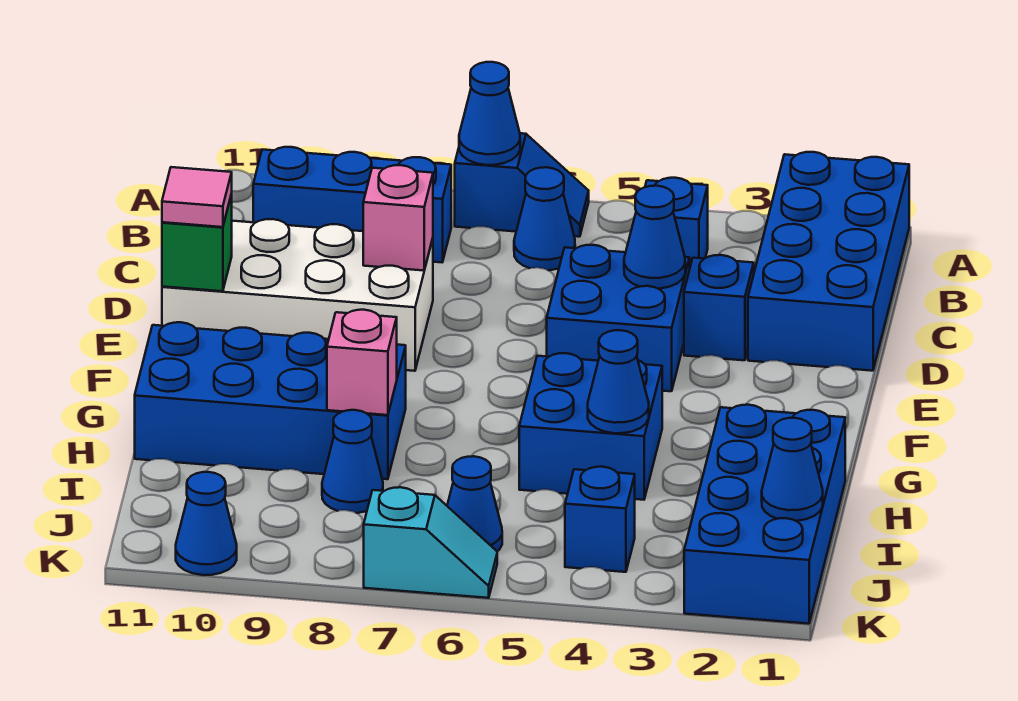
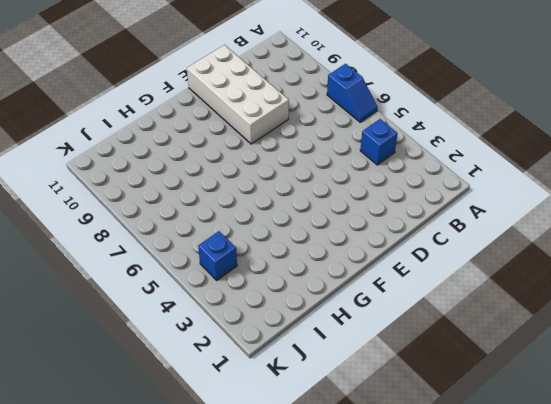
none -> blue brick A1:D2 level 1
none -> blue cone B6 level 1
none -> blue brick B8:B10 level 1

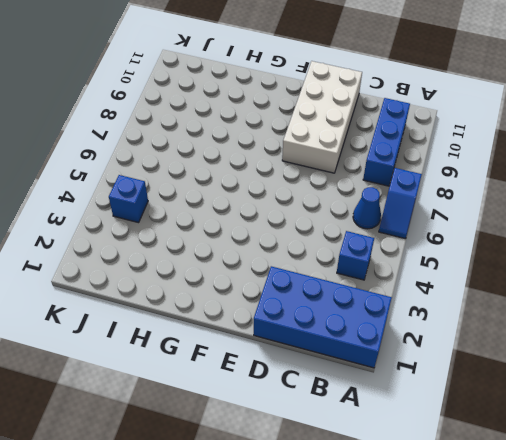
none -> blue brick D3 level 1
none -> blue brick D4:E5 level 1
none -> blue brick G4:H5 level 1

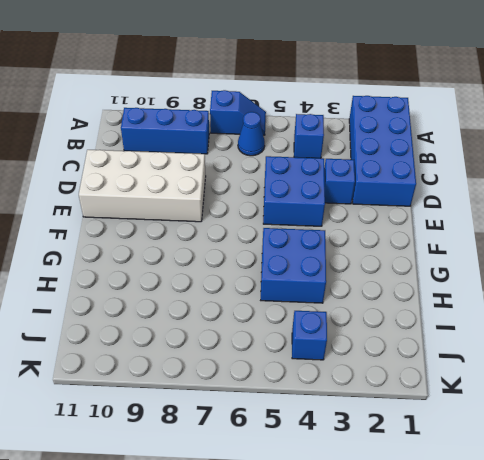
none -> blue brick G8:H11 level 1
none -> blue brick H1:K2 level 1
none -> blue cone I8 level 1

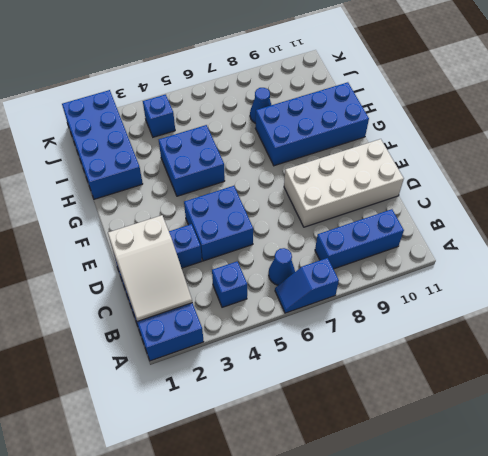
white slope B1:D2 level 2 top D -> none
none -> blue cone J6 level 1
none -> cyan slope K6:K7 level 1 top 7
none -> blue cone K10 level 1

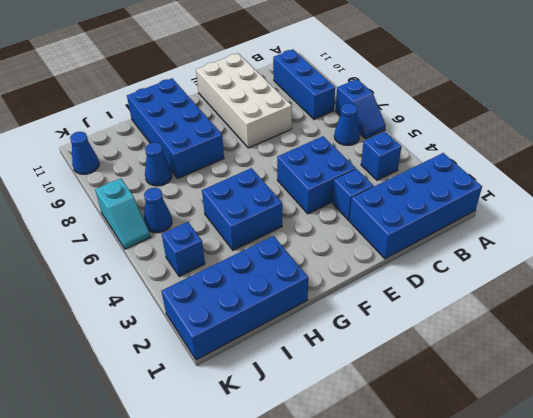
none -> blue cone A7 level 2
none -> blue cone D4 level 2
none -> pink brick D8 level 2

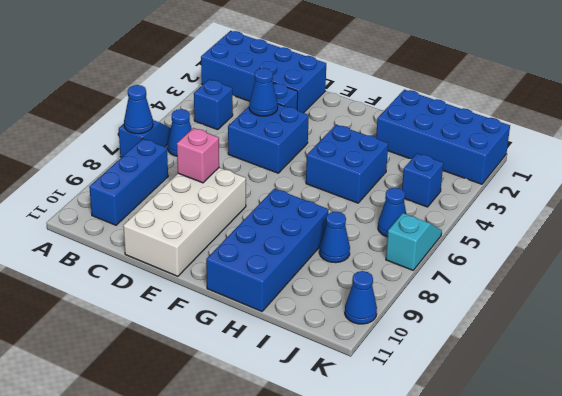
none -> green brick E11 level 2
none -> blue cone H4 level 2
none -> pink brick H8 level 2

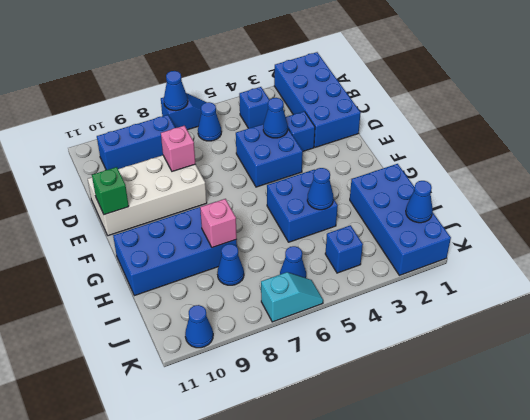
none -> pink tile E11 level 3

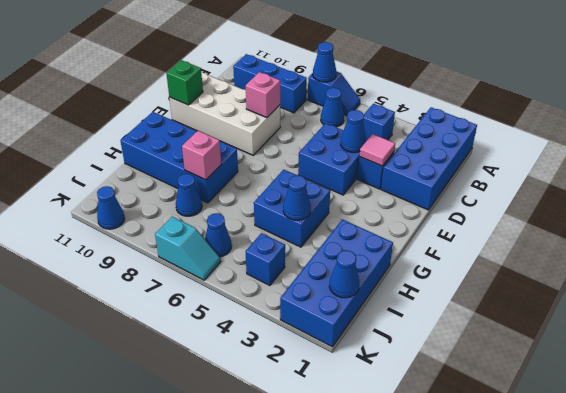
pink tile D3 level 2 -> pink tile E11 level 3

